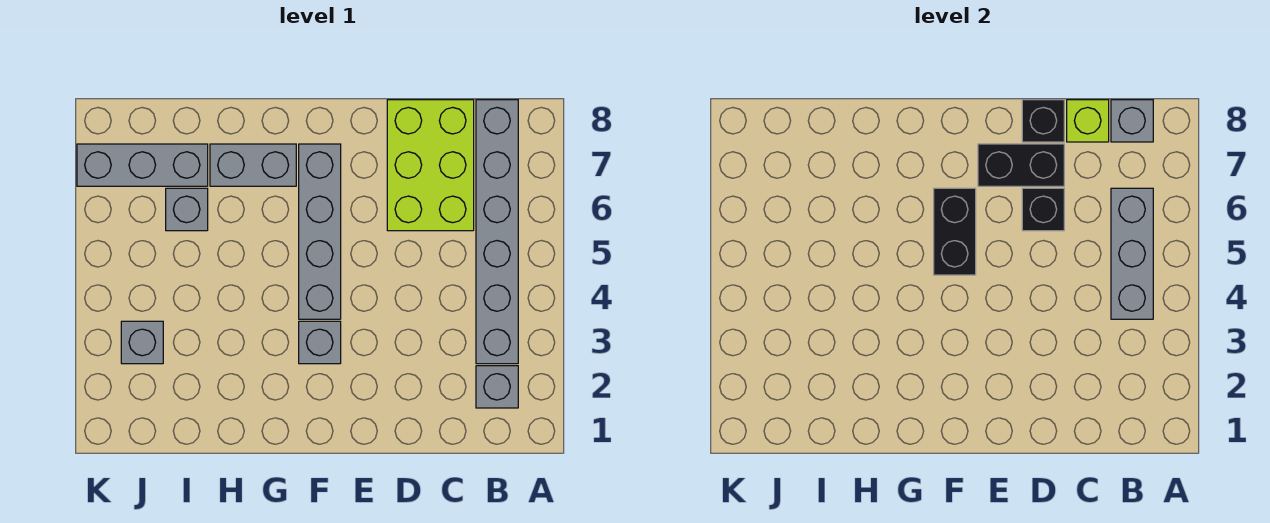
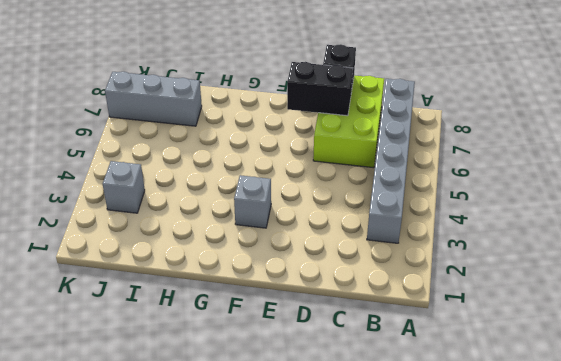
none -> grey brick B2 level 1
none -> grey brick F4:F7 level 1
none -> grey brick G7:H7 level 1

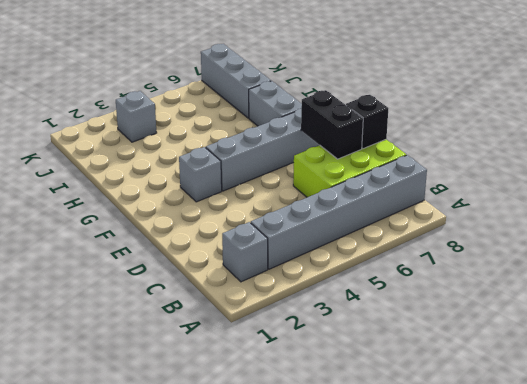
none -> grey brick I6 level 1
none -> grey brick B4:B6 level 2
none -> grey brick B8 level 2

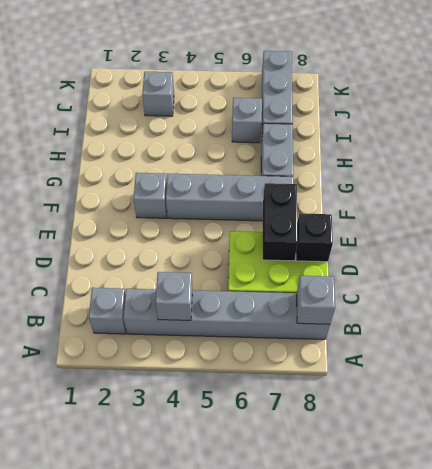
grey brick B4 level 2 -> grey brick B4:B6 level 2
none -> lime brick C8 level 2
none -> black brick D6 level 2
none -> black brick F5:F6 level 2

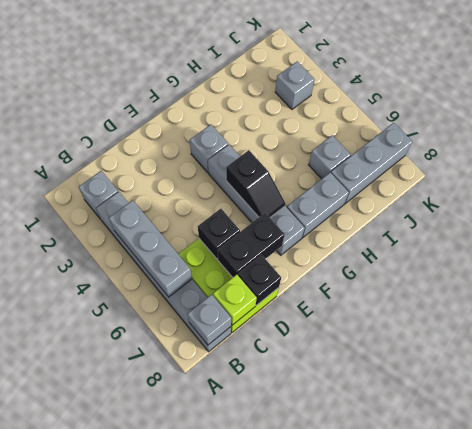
black slope F5:F6 level 2 top 5 -> black brick F5:F6 level 2

